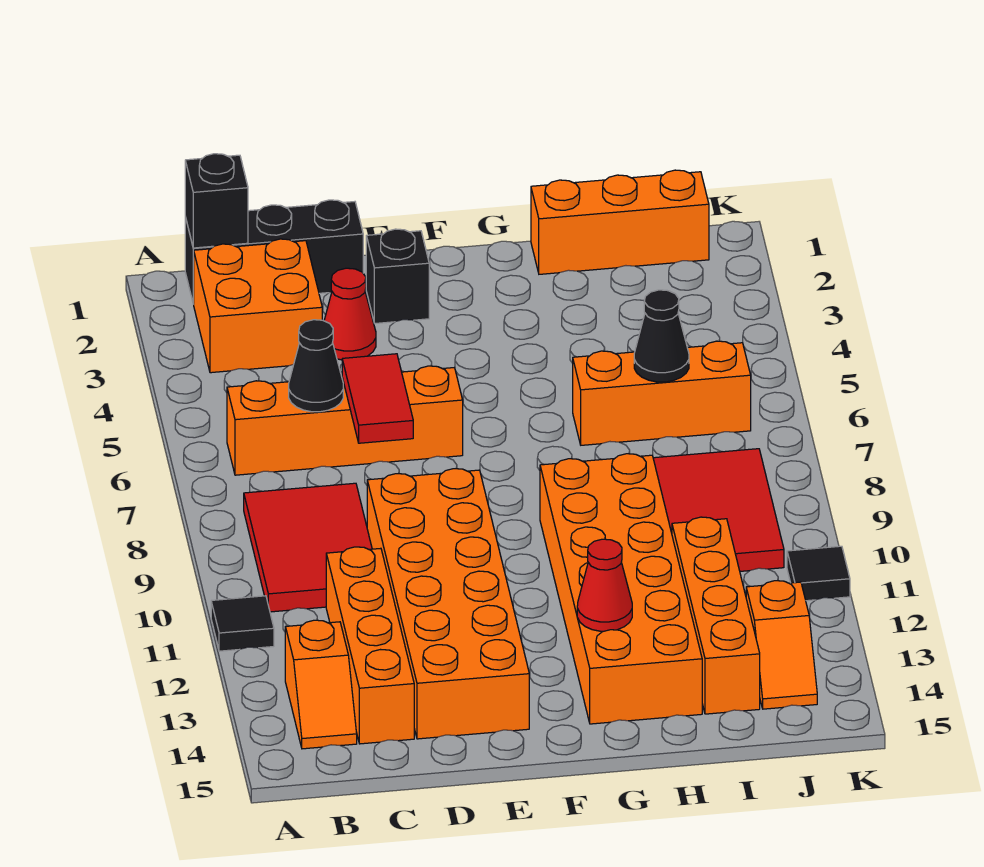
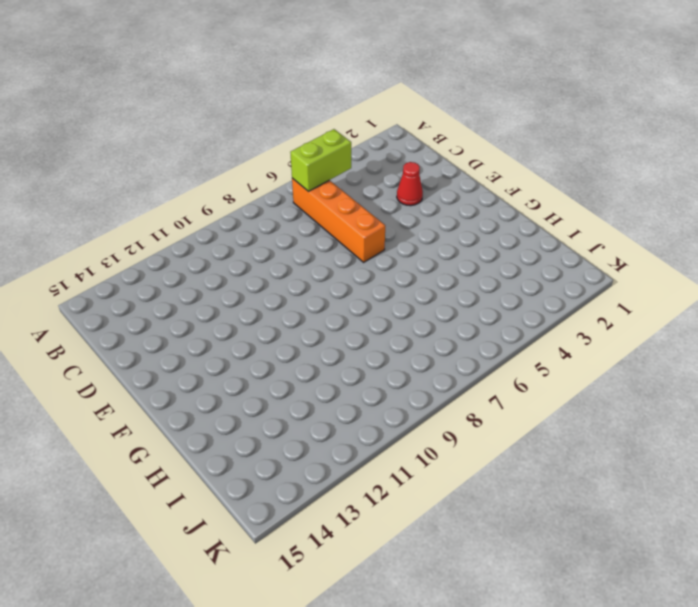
lime brick B5:B6 level 2 -> none
none -> black tile A11 level 1
none -> black brick B1:D1 level 1
none -> orange brick B2:C3 level 1

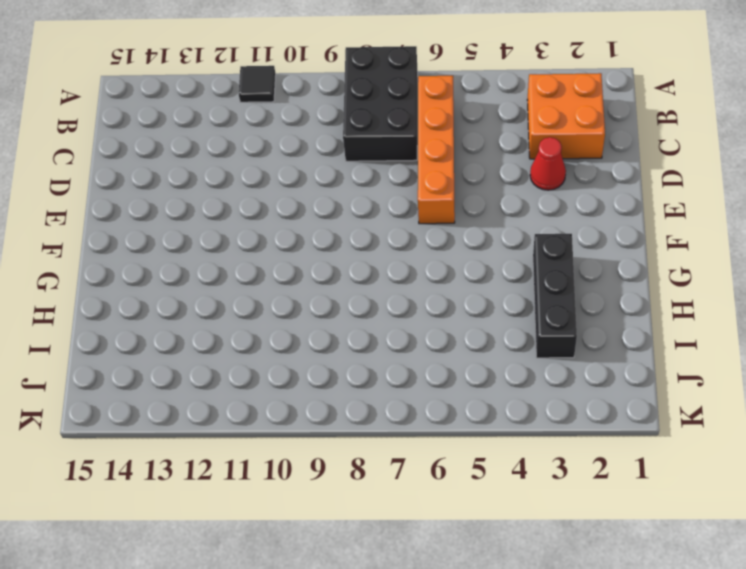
black brick A7:C8 level 1 -> red tile B8:C10 level 1
black brick G3:I3 level 1 -> black brick B1:D1 level 1
none -> orange slope B13:B14 level 1 top 13
none -> orange brick C11:C14 level 1
none -> orange brick D9:E14 level 1

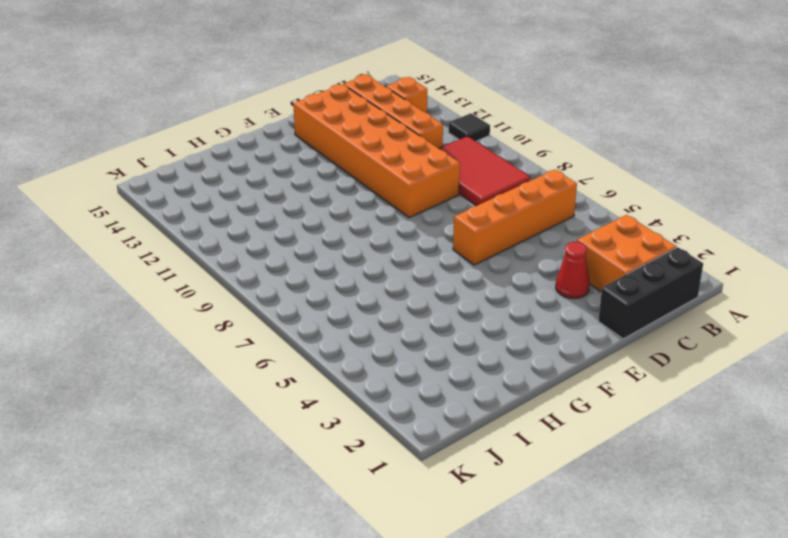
none -> black brick E2 level 1
none -> orange brick G9:H14 level 1
none -> orange brick H1:J1 level 1

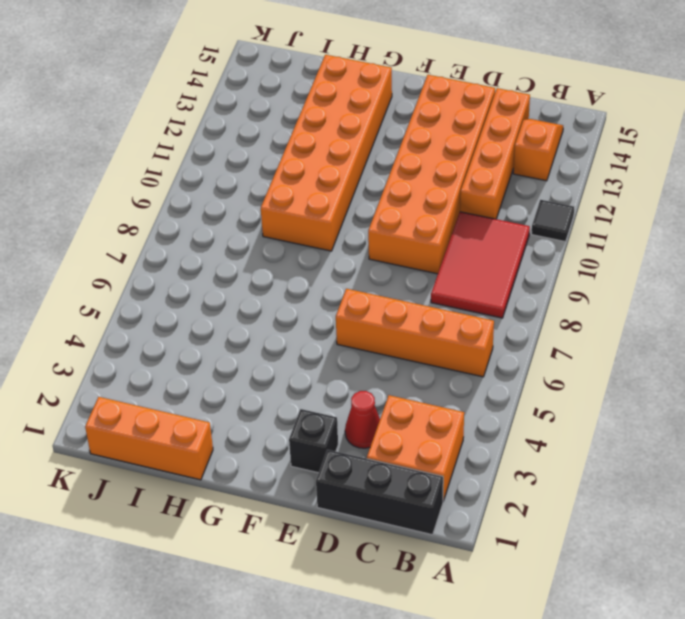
none -> orange brick H6:J6 level 1
none -> red tile I8:J10 level 1
none -> orange brick I11:I14 level 1

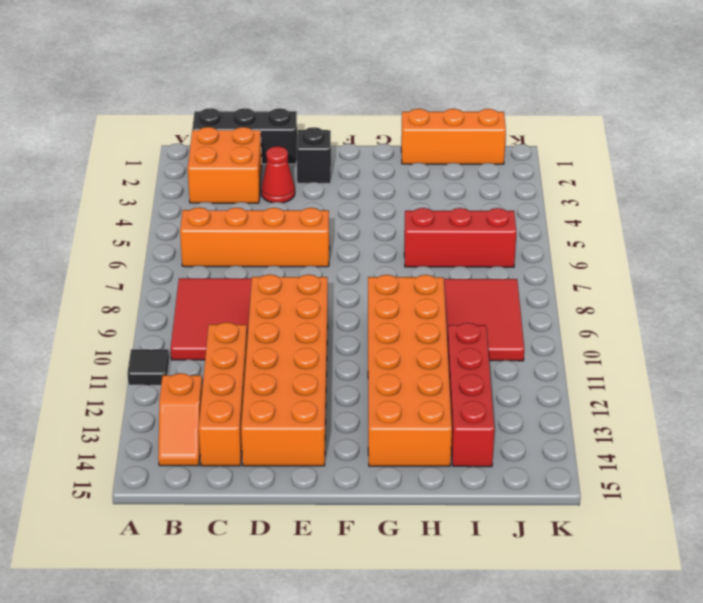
red brick H6:J6 level 1 -> orange brick H6:J6 level 1
red brick I11:I14 level 1 -> orange brick I11:I14 level 1
none -> orange slope J13:J14 level 1 top 13
none -> black tile K11 level 1
none -> black brick B1 level 2

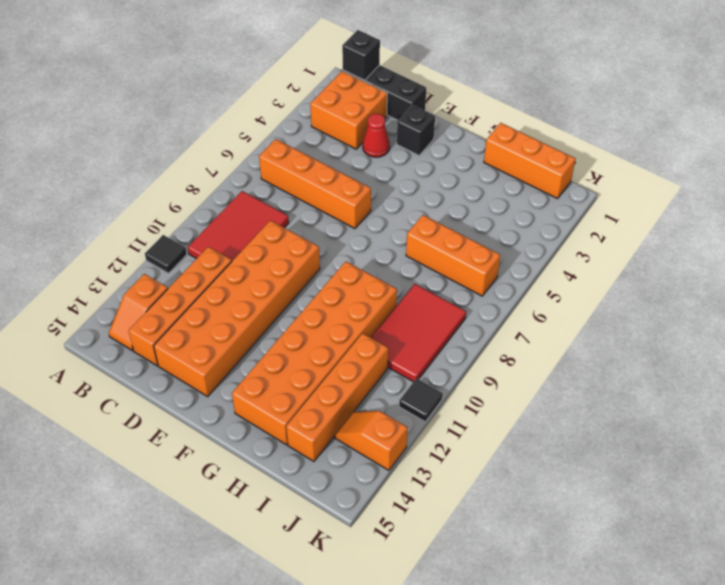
orange slope J13:K13 level 1 top K -> orange slope J13:J14 level 1 top 13
none -> black cone C6 level 2
none -> red tile D6:D7 level 2
none -> red cone G13 level 2

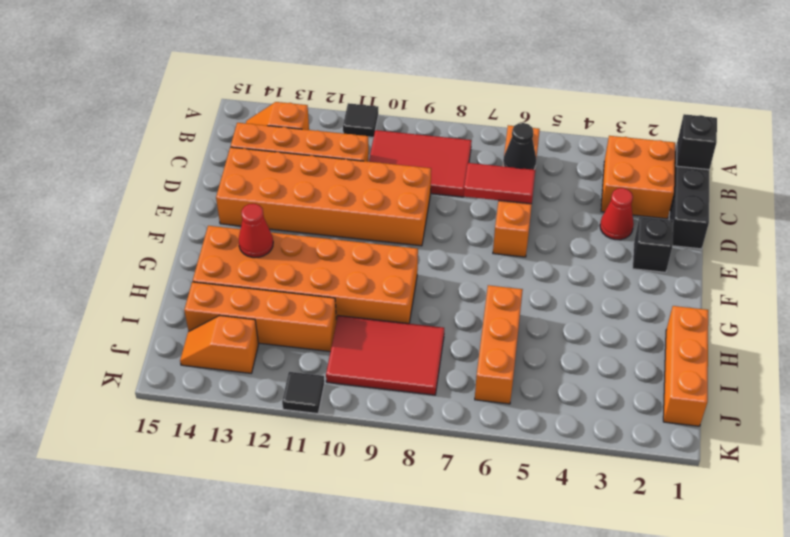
none -> black cone I6 level 2

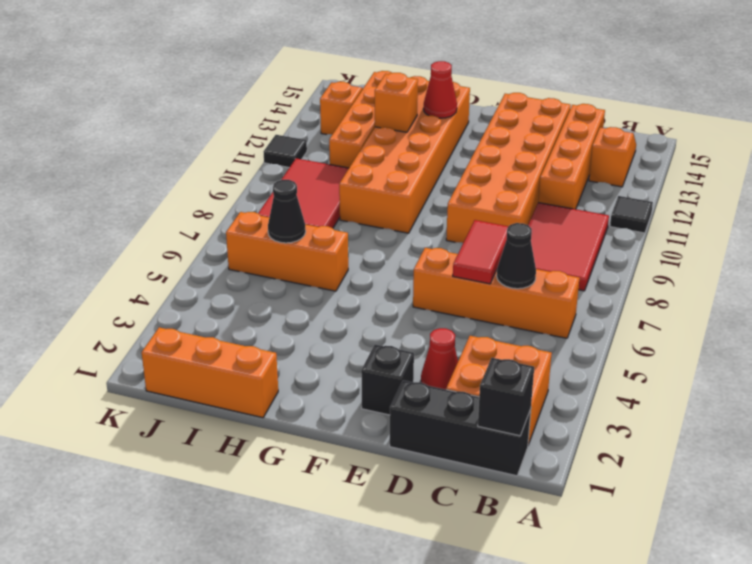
orange brick H12 level 2 -> none

